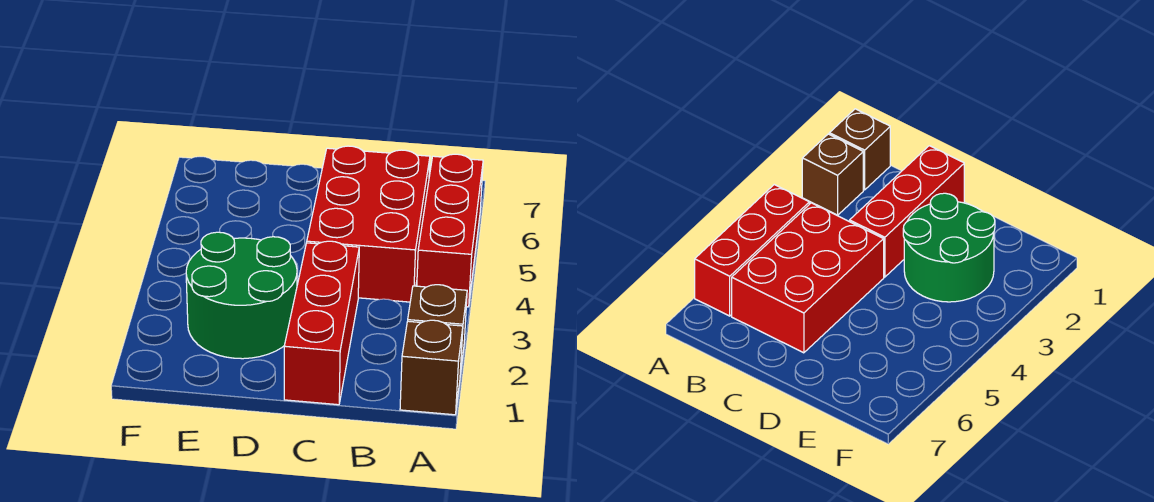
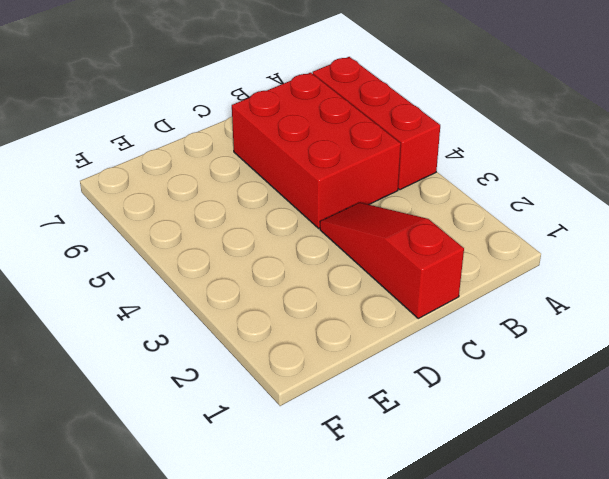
red slope C1:C3 level 1 top 1 -> red brick C1:C3 level 1
none -> brown brick A1 level 1
none -> brown brick A2 level 1

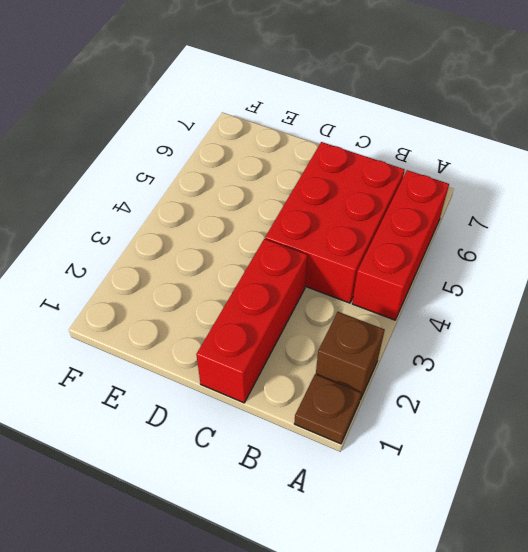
brown plate A1 level 1 -> brown brick A1 level 1
none -> green round brick D2:E3 level 1

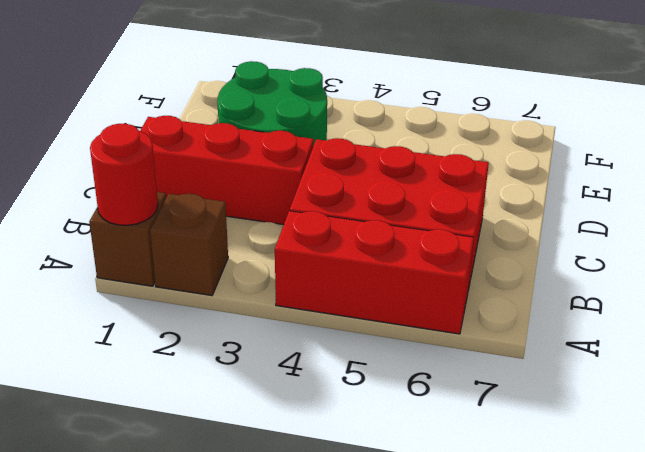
red round brick A1 level 2 -> none

